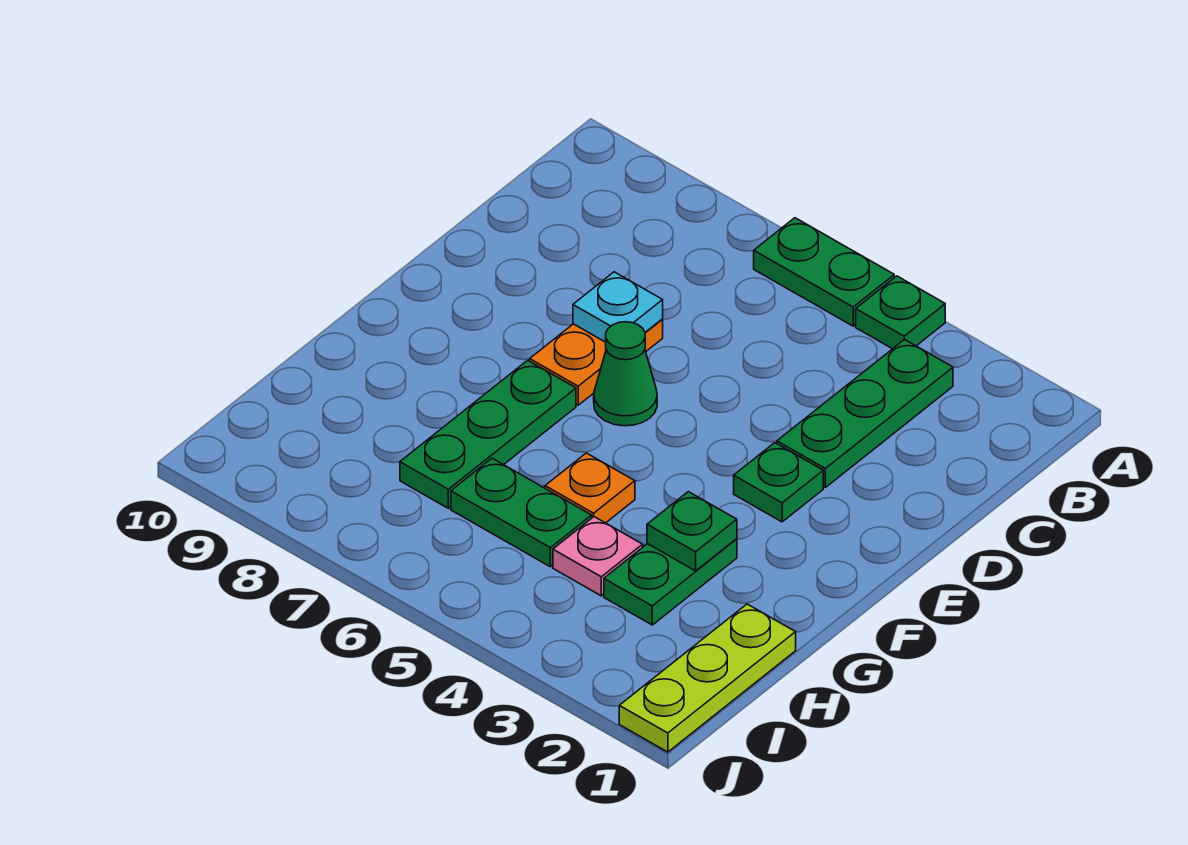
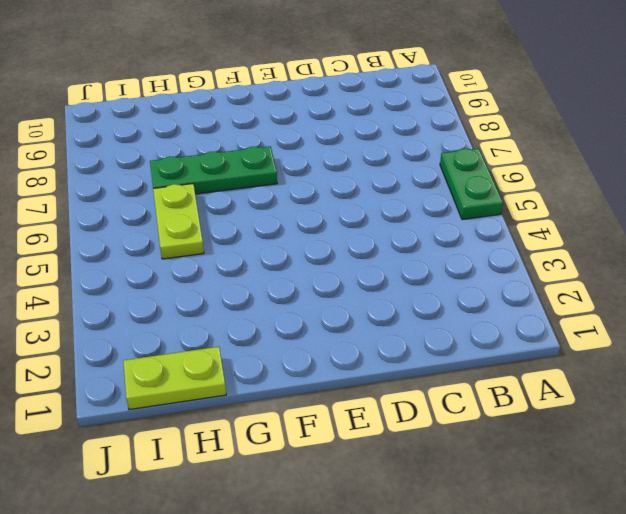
lime plate H1:I1 level 1 -> lime plate H1:J1 level 1
lime plate H5:H6 level 1 -> green plate H5:H6 level 1
none -> green plate A4 level 1
none -> green plate B3:D3 level 1
none -> orange plate D7:E7 level 1

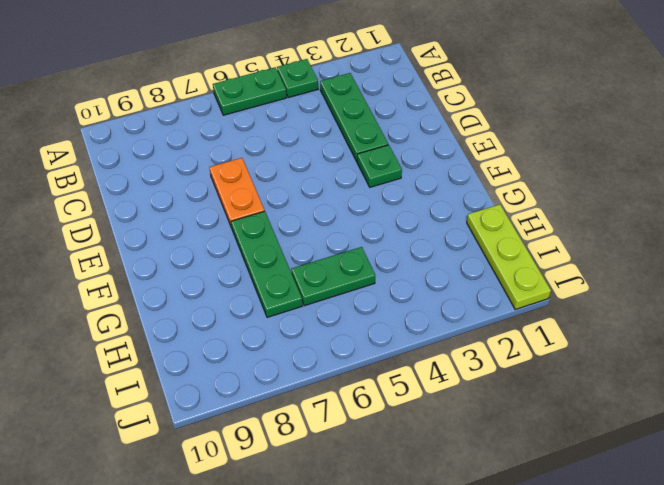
none -> green cone E6 level 1
none -> green plate G3:H3 level 1
none -> orange plate G5 level 1

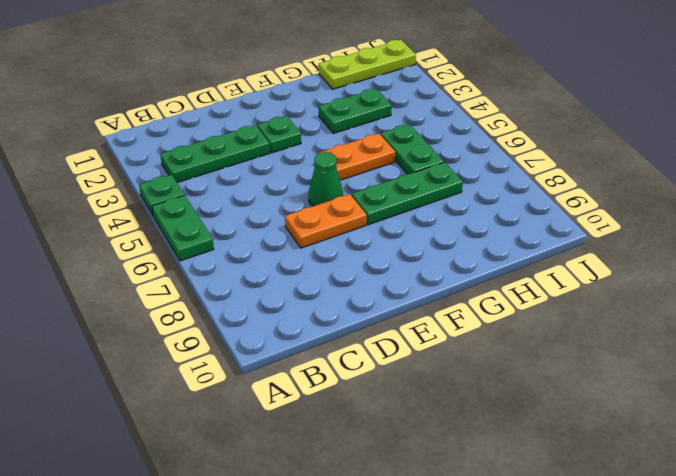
orange plate F5:G5 level 1 -> orange plate G5 level 1
none -> pink plate H4 level 1
none -> cyan plate D7 level 2
none -> green plate G3 level 2

